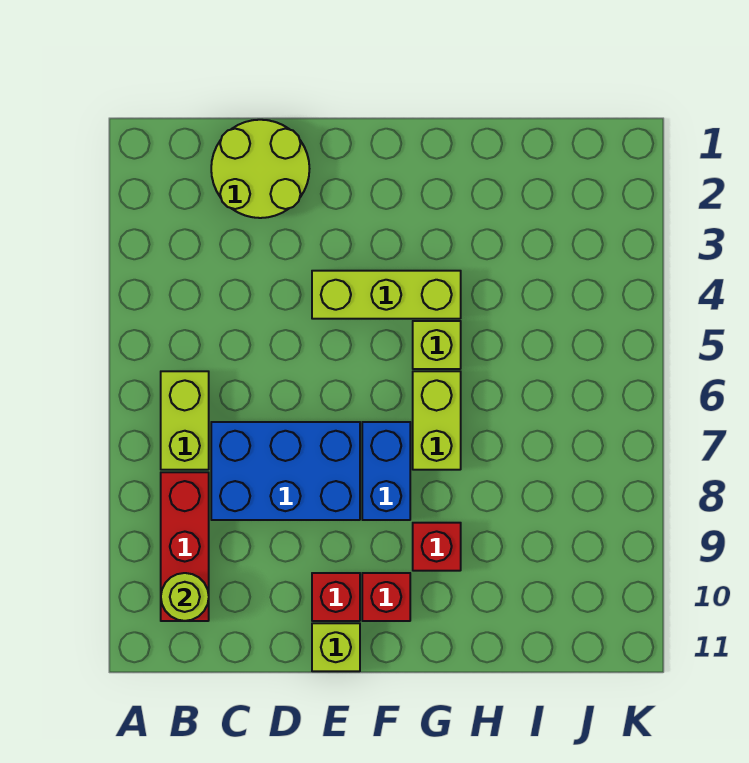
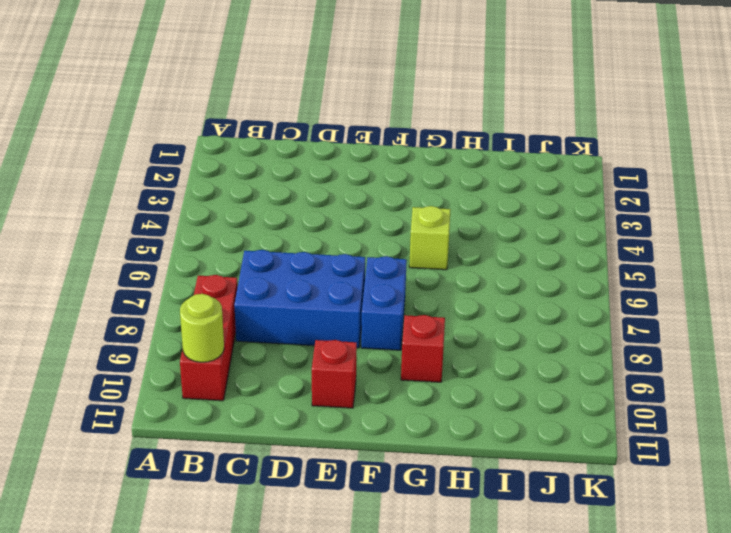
none -> lime brick B6:B7 level 1
none -> lime round brick C1:D2 level 1
none -> lime brick E4:G4 level 1

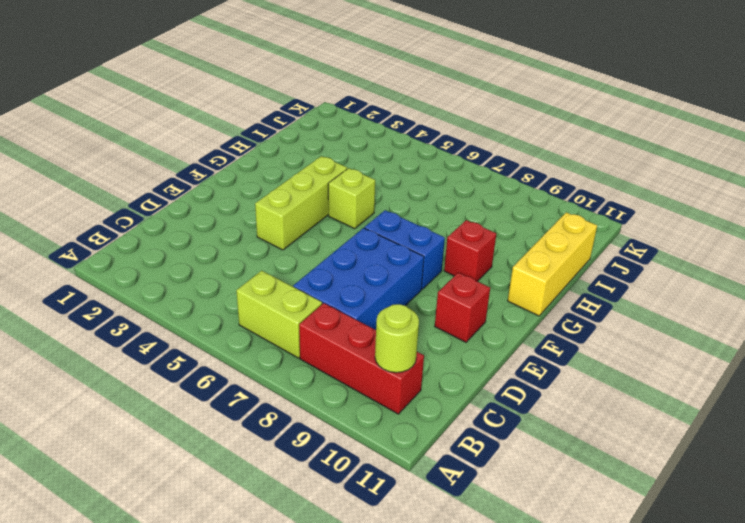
yellow brick G11:I11 level 1 -> none
none -> lime round brick C1:D2 level 1
none -> lime brick E11 level 1
none -> red brick F10 level 1

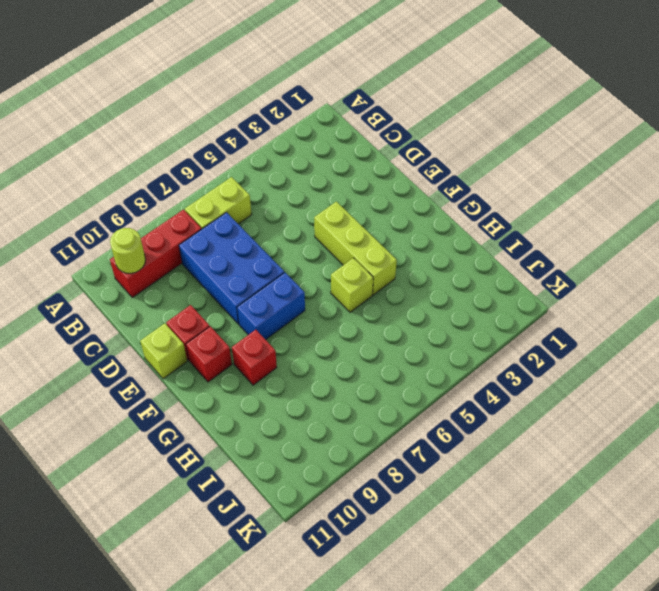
none -> lime round brick C1:D2 level 1
none -> lime brick G6:G7 level 1

